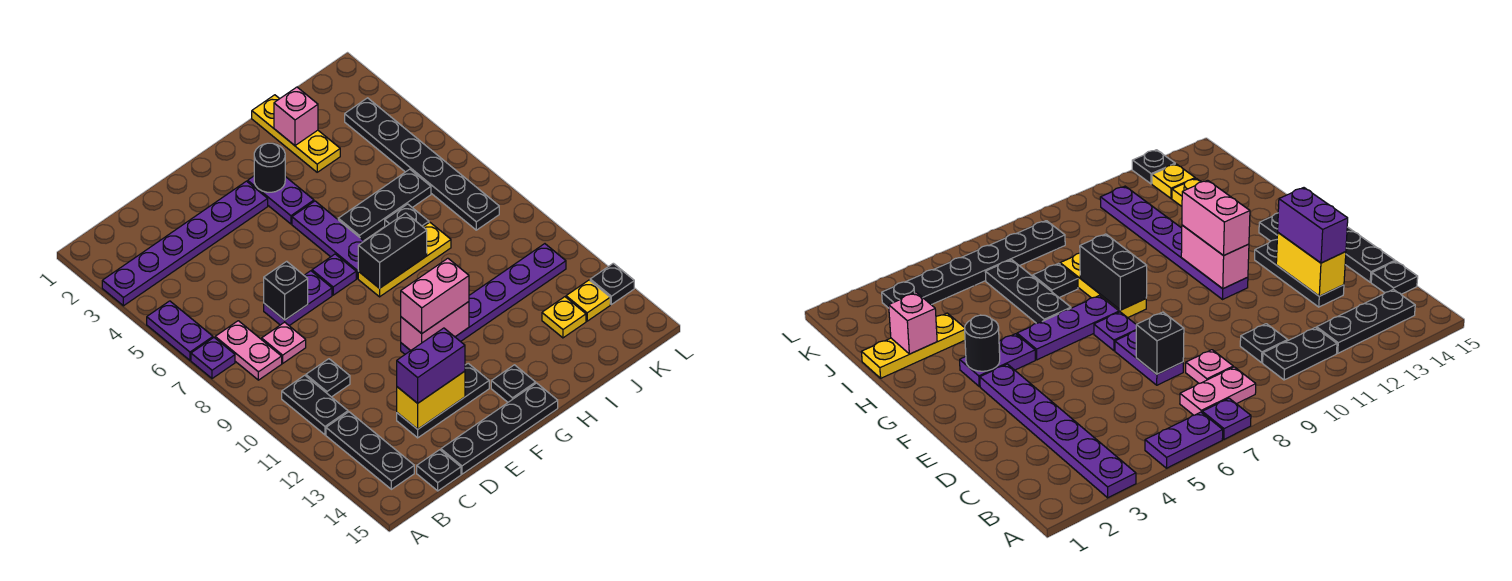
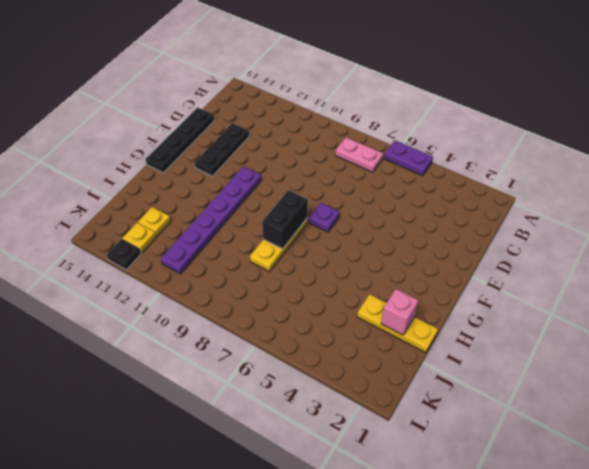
none -> purple plate A3:F3 level 1
none -> purple plate A7 level 1
none -> black plate B10:B11 level 1
none -> black plate B12:B14 level 1

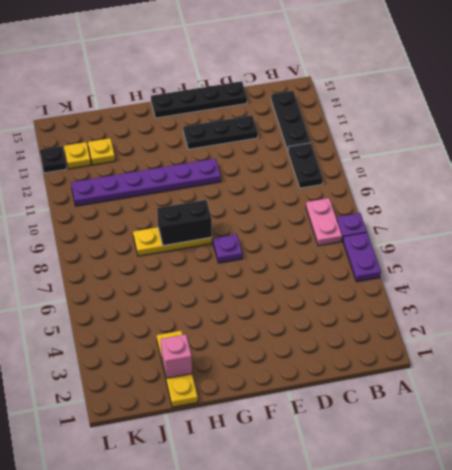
none -> purple plate A3:F3 level 1
none -> pink plate C8 level 1
none -> black plate C10 level 1
none -> black plate C15 level 1

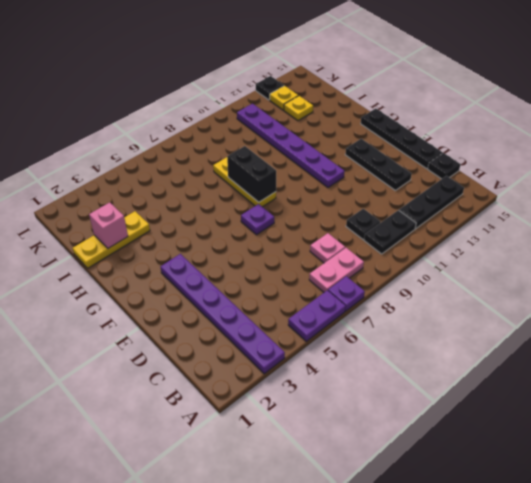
none -> purple plate D7:E7 level 1
none -> purple plate G3:G4 level 1
none -> purple plate G5:G7 level 1
none -> black plate G14 level 1

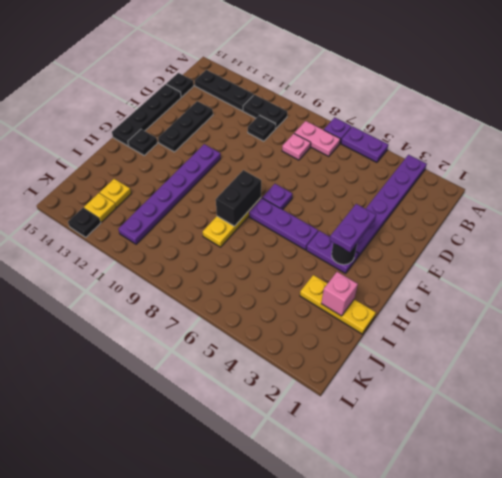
purple plate F3:G3 level 3 -> purple plate D7:E7 level 1
none -> black plate H6:J6 level 1
none -> black plate I7 level 1
none -> black plate K3:K8 level 1
none -> black brick D7 level 2

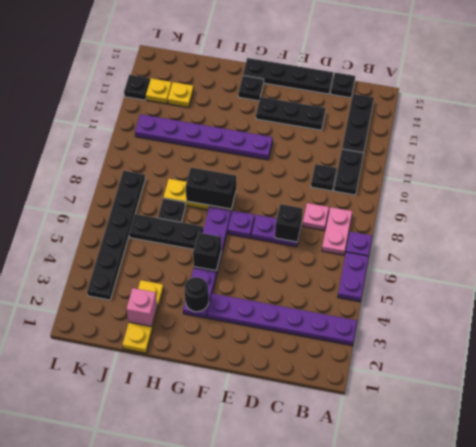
black brick G5 level 2 -> none
none -> yellow brick D13:E13 level 2
none -> pink brick F11:G11 level 2
none -> purple brick D13:E13 level 3
none -> pink brick F11:G11 level 3

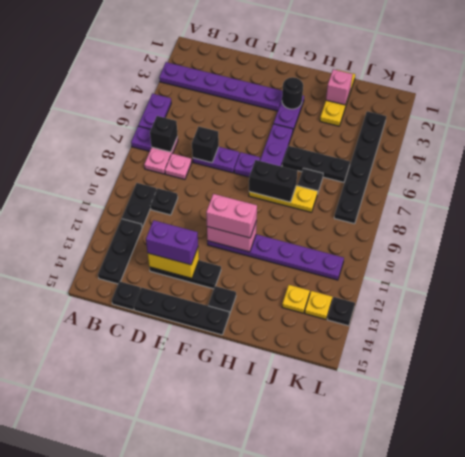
black brick B7 level 2 -> none

